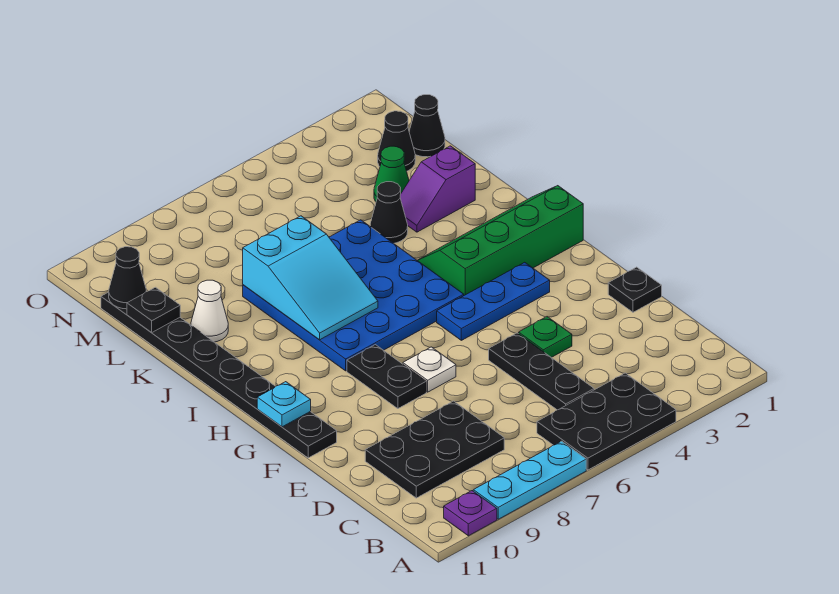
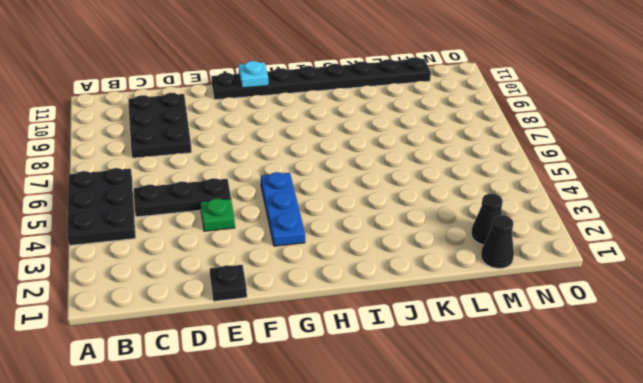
none -> cyan plate A7:A9 level 1
none -> purple plate A10 level 1
none -> white plate F7 level 1

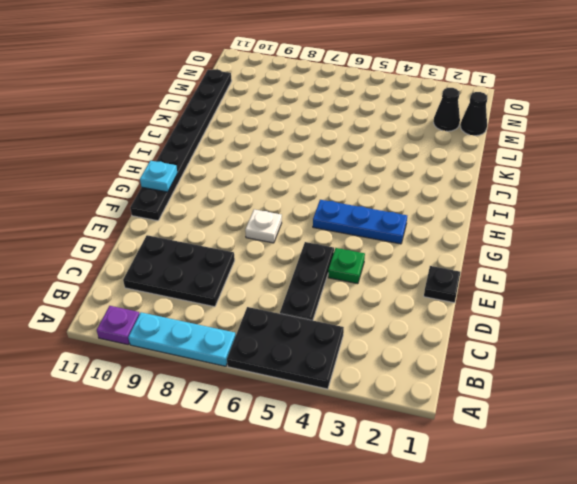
none -> black plate F8:G8 level 1
none -> green slope H1:I4 level 1 top H
none -> blue plate H5:K8 level 1

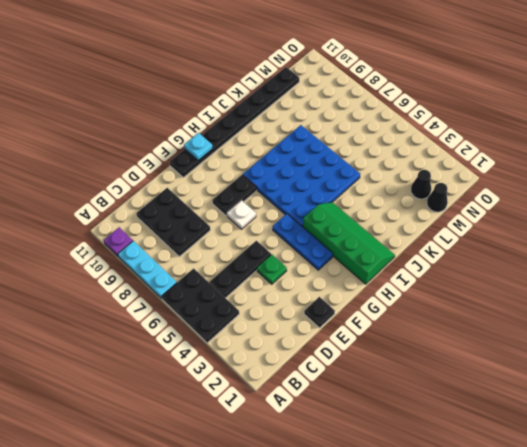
none -> purple slope K2:K3 level 1 top 2
none -> black cone K4 level 1
none -> white cone K10 level 1

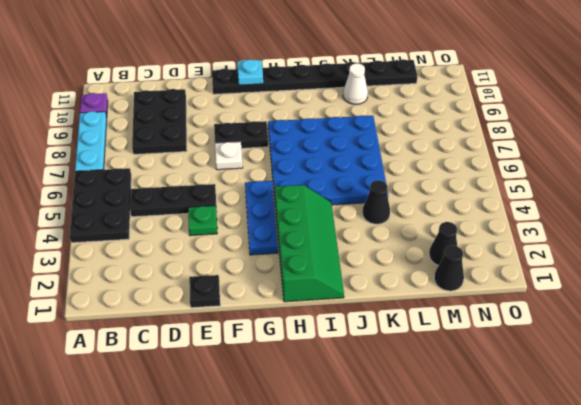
none -> purple slope K2:K3 level 1 top 2
none -> green cone L3 level 1
none -> cyan slope I7:K8 level 2 top K

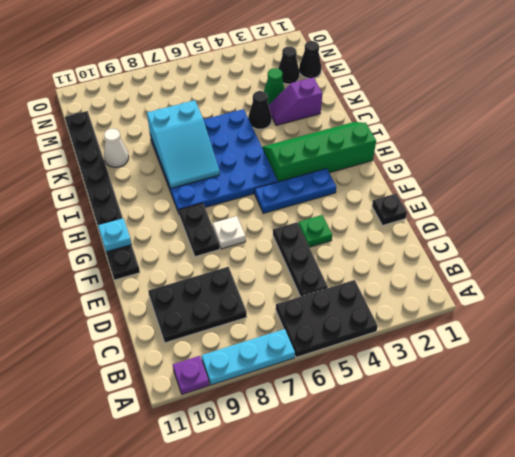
none -> black plate L11 level 2
none -> black cone M11 level 2

